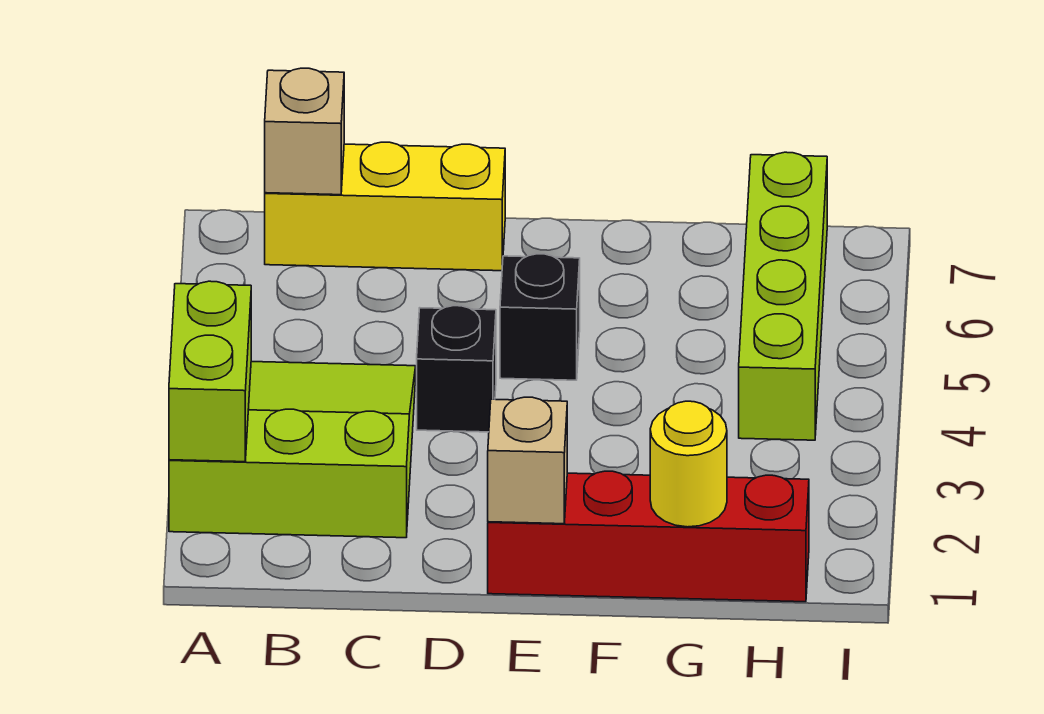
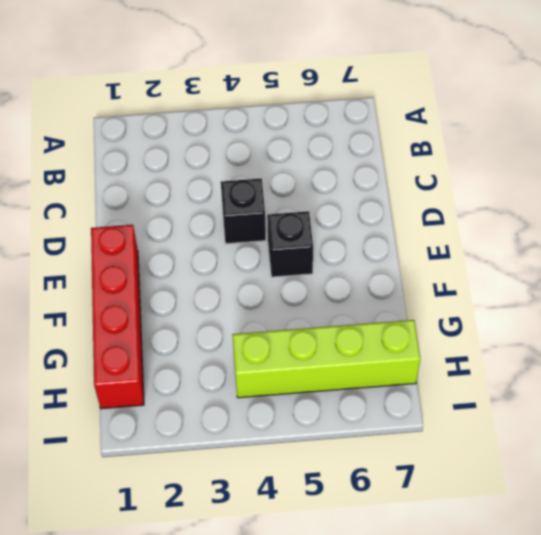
none -> lime slope A2:C4 level 1 top 2
none -> yellow brick B7:D7 level 1

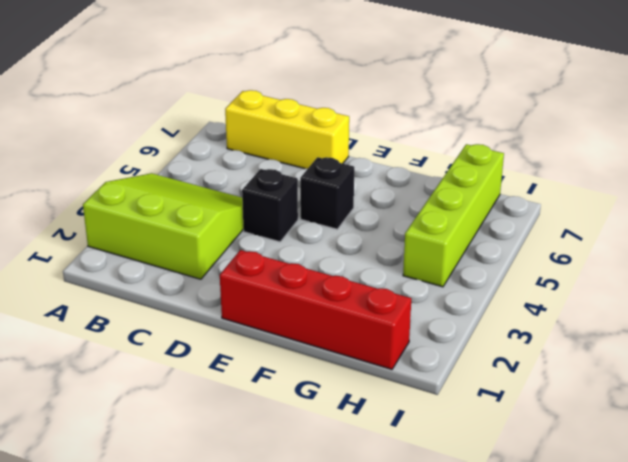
none -> lime brick A2:A3 level 2
none -> tan brick B7 level 2

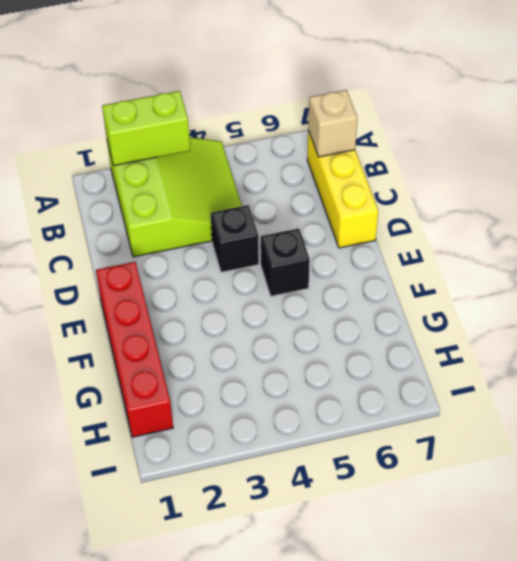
none -> lime brick H4:H7 level 1
none -> tan brick E1 level 2

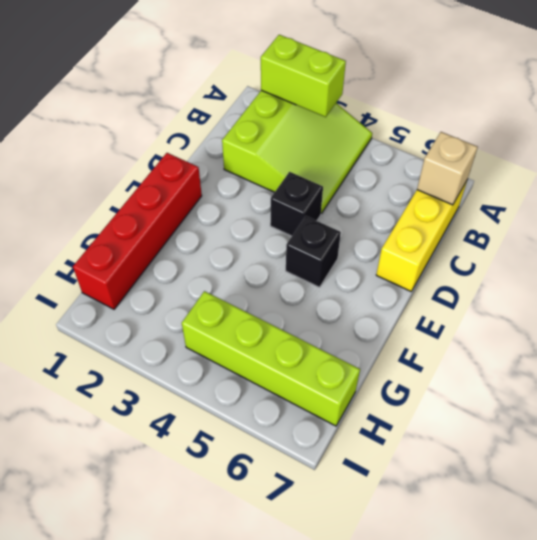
none -> tan brick E1 level 2
none -> yellow round brick G1 level 2

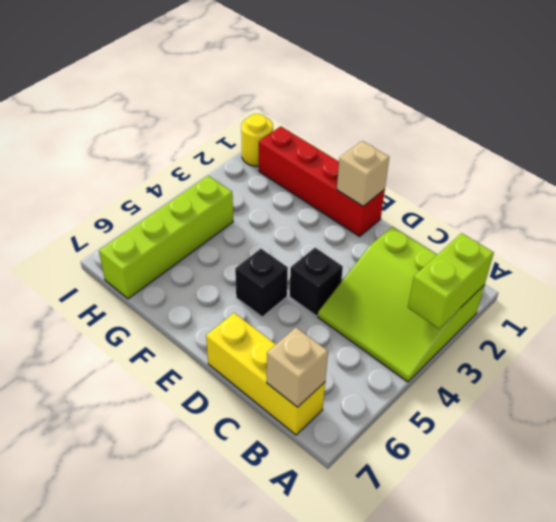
yellow round brick I1 level 1 -> yellow round brick G1 level 2

